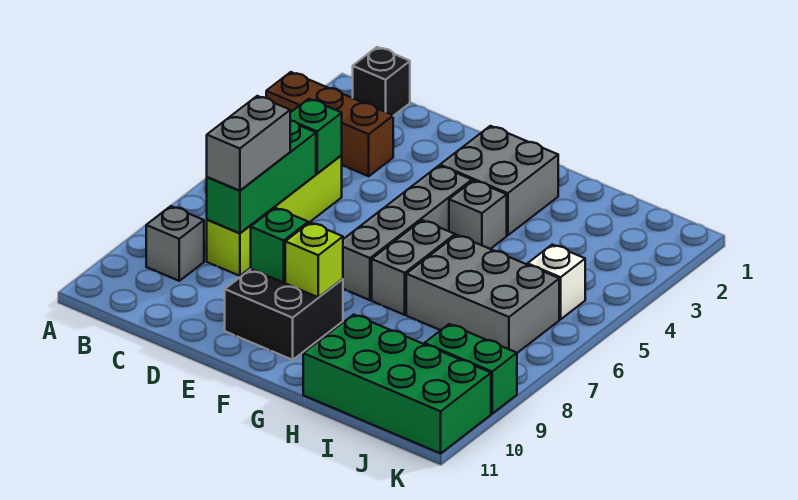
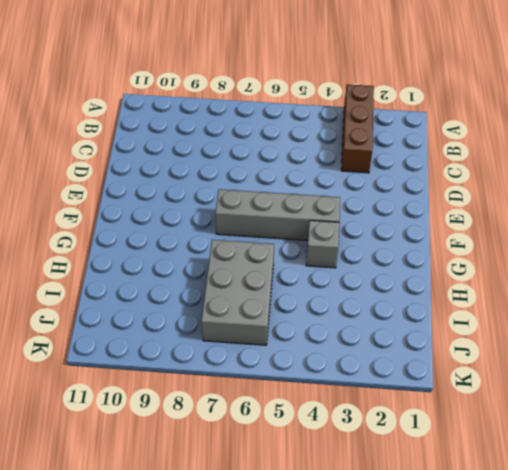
none -> black brick B1 level 1
none -> grey brick B9 level 1
none -> lime brick C5:C8 level 1

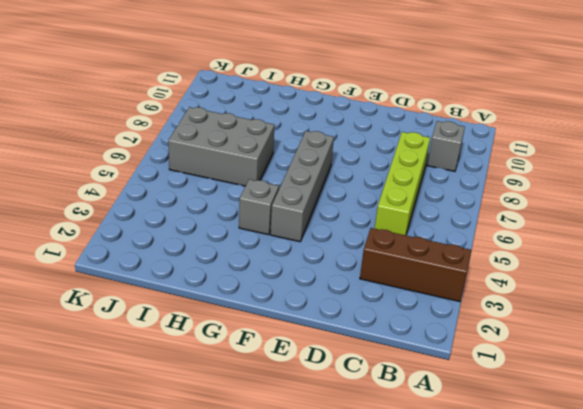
none -> black brick B1 level 1
none -> black brick E9:F10 level 1
none -> grey brick F2:G3 level 1

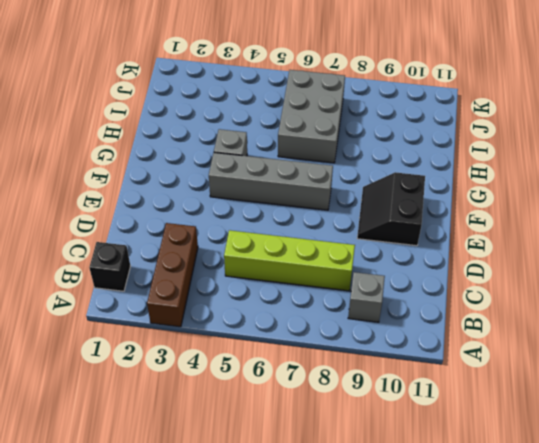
black slope E9:F10 level 1 top 10 -> black brick E9:F10 level 1
none -> grey brick F2:G3 level 1
none -> grey brick G6:G7 level 1
none -> green brick H10:K11 level 1

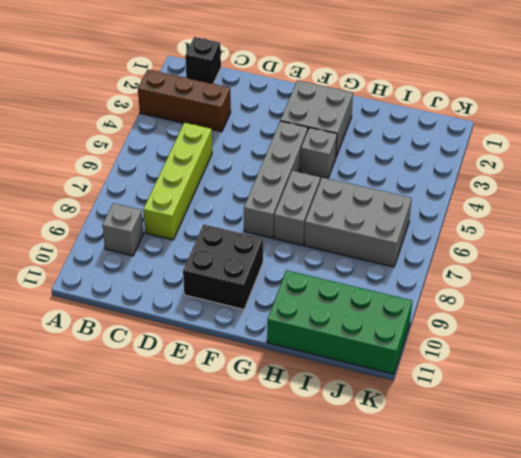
none -> white brick J5 level 1
none -> green brick J9:K9 level 1
none -> green brick C5 level 2

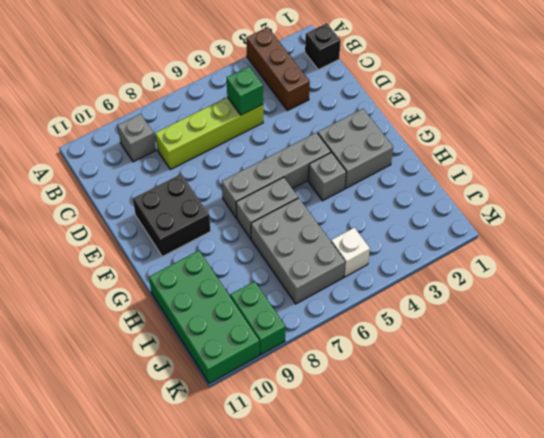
none -> green brick C6:C8 level 2
none -> green brick E9 level 2
none -> lime brick F9 level 2

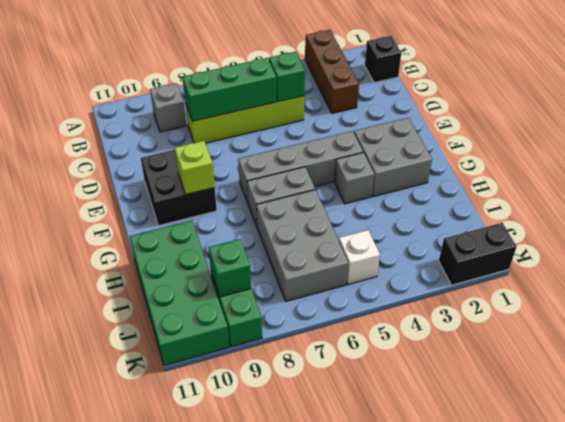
green brick J9 level 2 -> green brick E9 level 2
black brick K1:K2 level 1 -> none
none -> grey brick C7:C8 level 3

